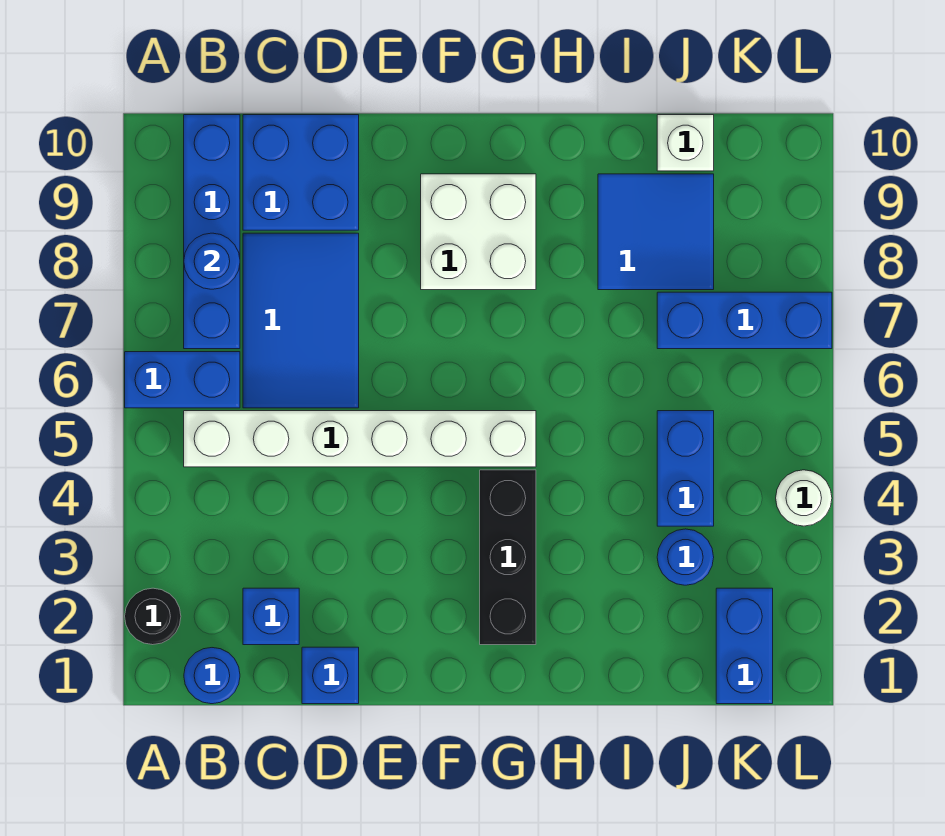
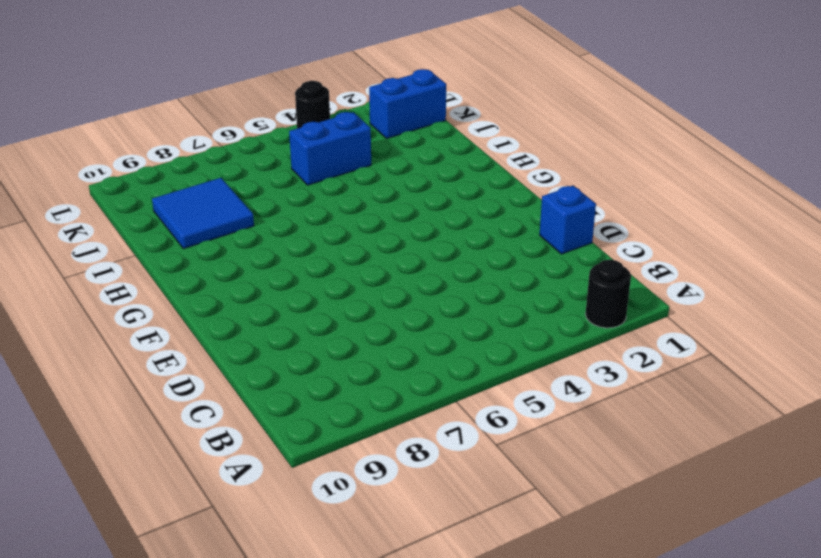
black round brick L4 level 1 -> white round brick L4 level 1
none -> blue brick A6:B6 level 1
none -> blue round brick B1 level 1
none -> white brick B5:G5 level 1

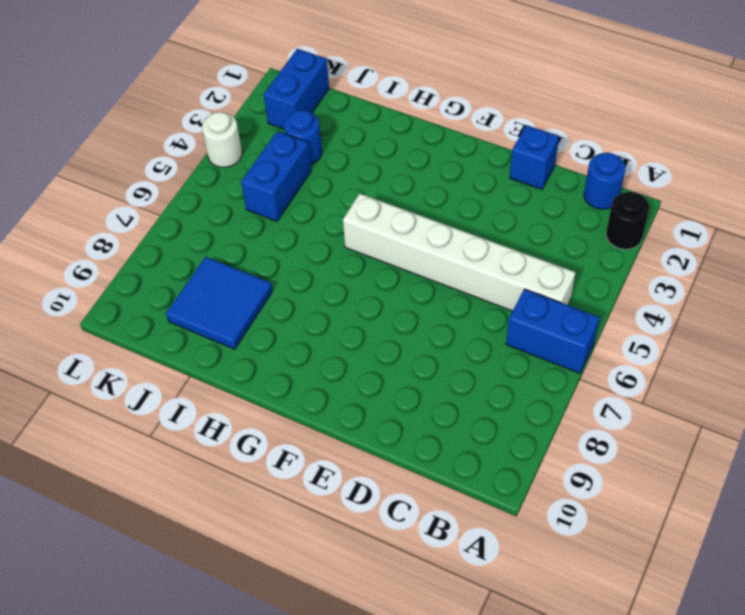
none -> blue brick B7:B10 level 1
none -> blue brick C2 level 1
none -> blue tile C6:D8 level 1

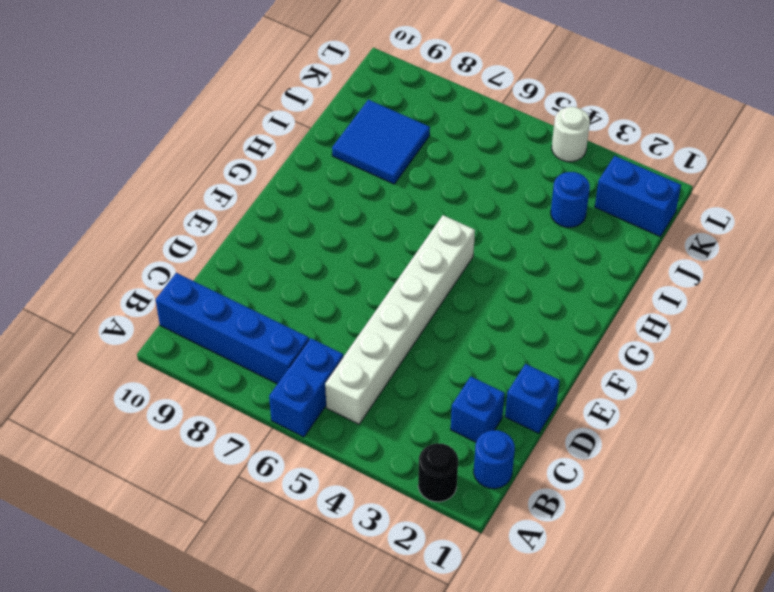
none -> blue tile C6:D8 level 1
none -> blue brick C9:D10 level 1
none -> white brick F8:G9 level 1

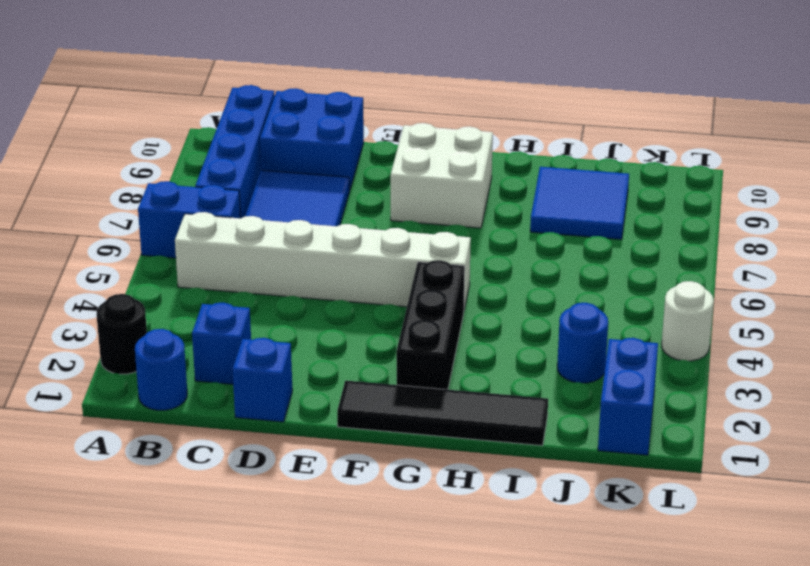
black tile F1:I1 level 1 -> none
none -> blue brick J4:J5 level 1
none -> blue brick J7:L7 level 1
none -> white brick J10 level 1

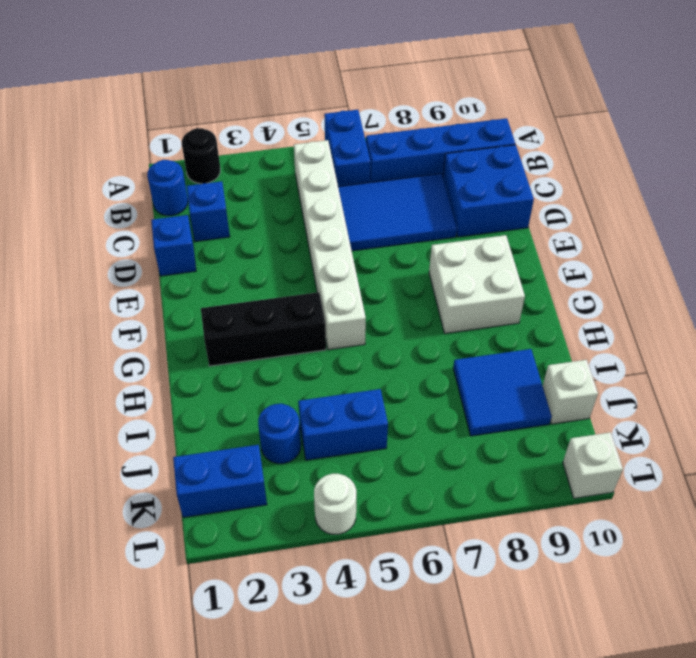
white brick L10 level 1 -> none
none -> blue brick J7:L7 level 1
none -> blue round brick B8 level 2

